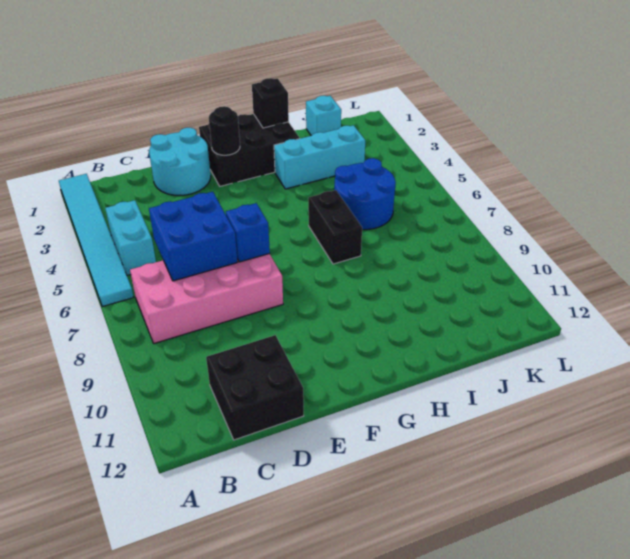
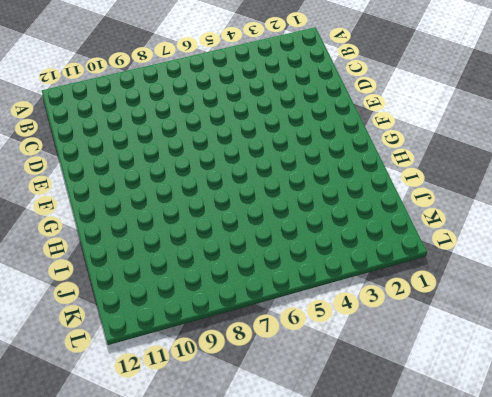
none -> cyan tile A1:A6 level 1
none -> cyan brick B4:B5 level 1
none -> pink brick B7:E8 level 1

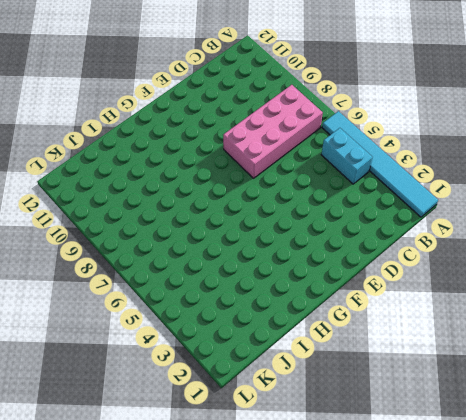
none -> black brick C11:D12 level 1
none -> cyan round brick D1:E2 level 1
none -> black brick F1:H2 level 1

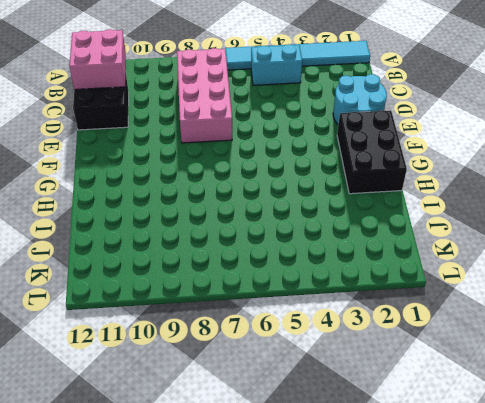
pink brick B11:C12 level 2 -> none
none -> cyan brick H3:J3 level 1
none -> black brick H6:H7 level 1
none -> blue round brick I5:J6 level 1

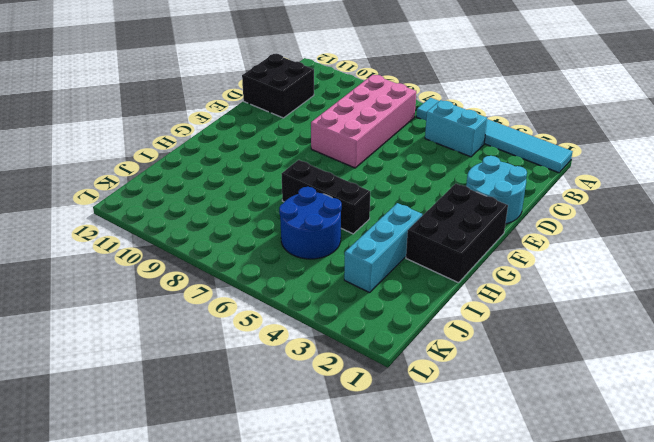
black brick H5:H7 level 1 -> black brick H6:H7 level 1
none -> cyan brick J1 level 1
none -> blue brick C6:D7 level 2
none -> blue brick E7 level 2

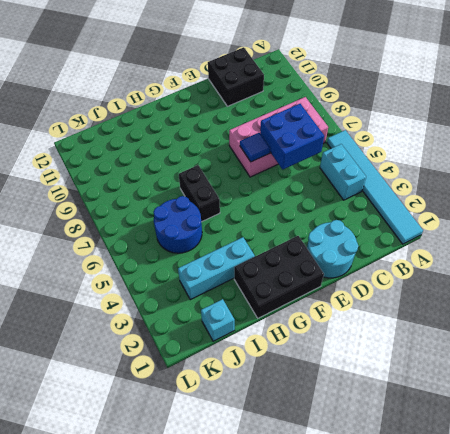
blue tile E7 level 2 -> blue brick E7 level 2
none -> black round brick F2 level 2
none -> black brick H1 level 2

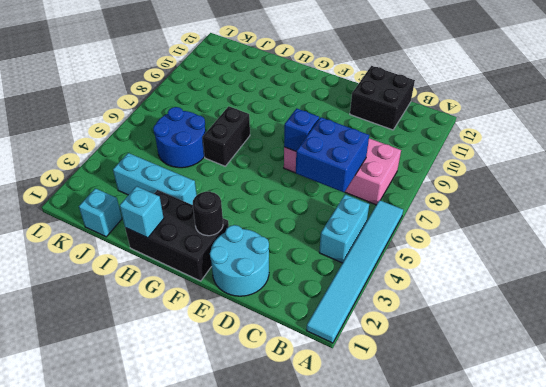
cyan brick H1 level 2 -> black brick H1 level 2

